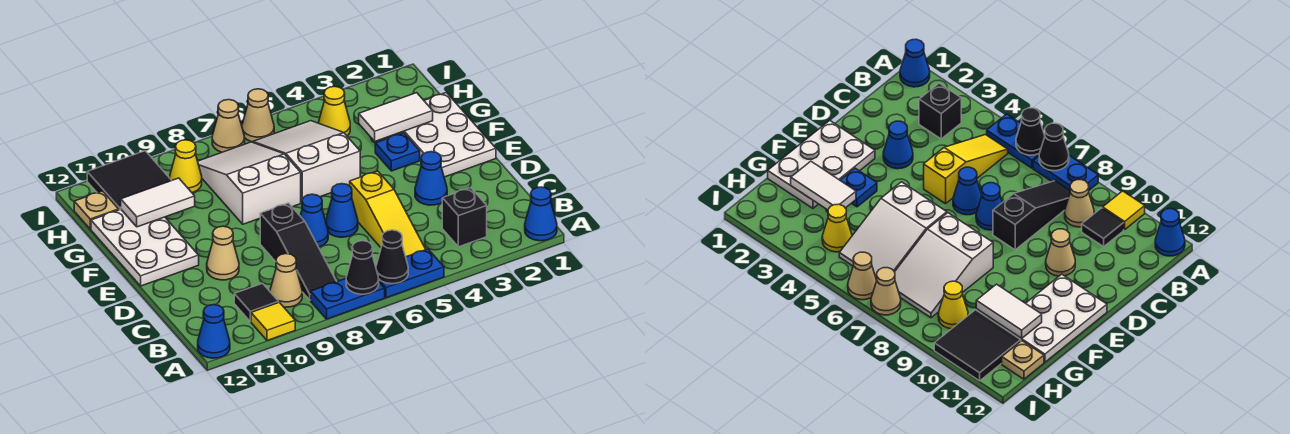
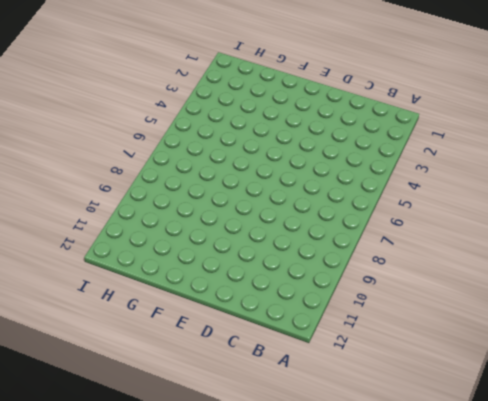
none -> blue cone A1 level 1
none -> blue plate A5:A6 level 1
none -> blue plate A7:A8 level 1

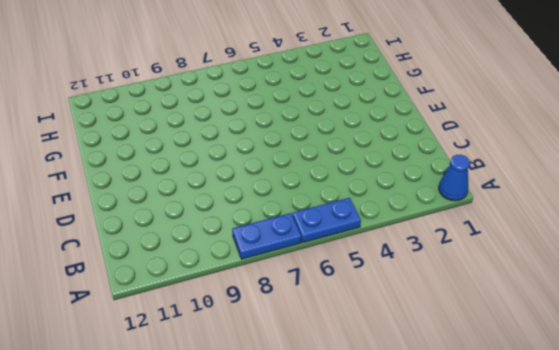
none -> yellow tile A10 level 1
none -> blue cone A12 level 1
none -> black brick B3 level 1

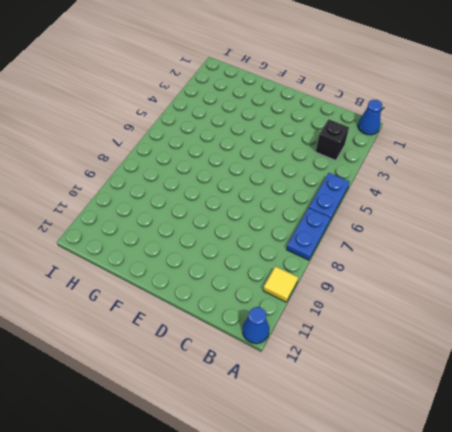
none -> yellow slope B5:D5 level 1 top D
none -> black slope B8:D8 level 1 top D
none -> tan cone B9 level 1

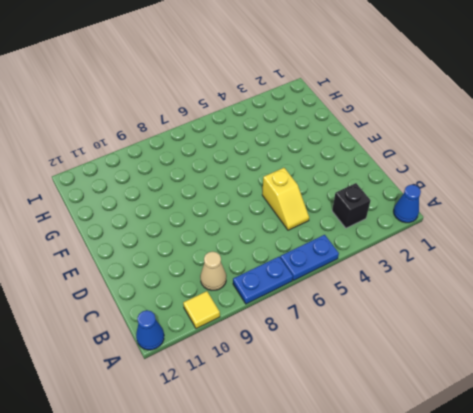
yellow slope C5:D5 level 1 top D -> yellow slope B5:D5 level 1 top D
none -> black slope B8:D8 level 1 top D
none -> black tile B10 level 1
none -> blue cone D3 level 1

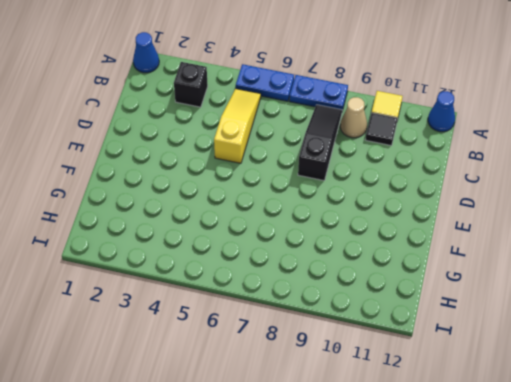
none -> blue cone D3 level 1
none -> blue cone D6 level 1
none -> blue cone D7 level 1

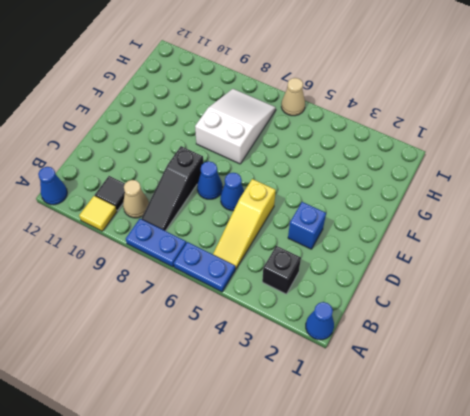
blue brick D3 level 1 -> blue cone D3 level 1
none -> tan cone D10 level 1
none -> white plate E1:G2 level 1
none -> white plate E11:G12 level 1

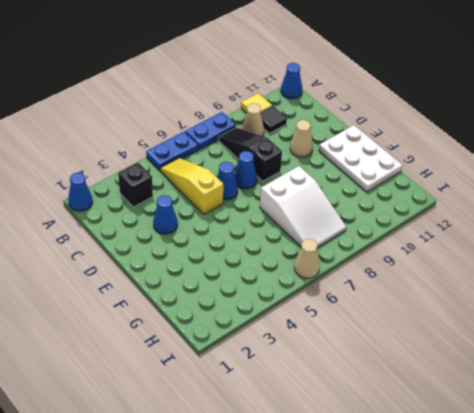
none -> white plate E1:G2 level 1
none -> blue plate F3 level 1
none -> white slope F5:H6 level 1 top F

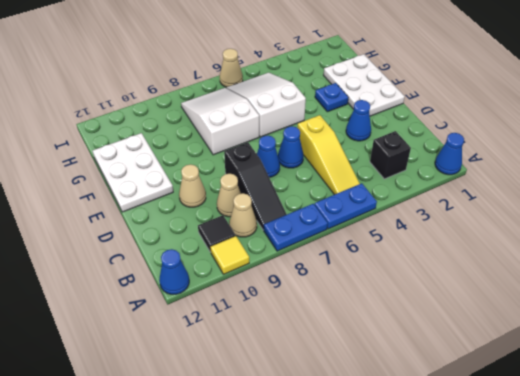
tan cone C9 level 1 -> tan cone I7 level 1
none -> yellow cone H4 level 1
none -> yellow cone H9 level 1
none -> black tile H10:I11 level 1

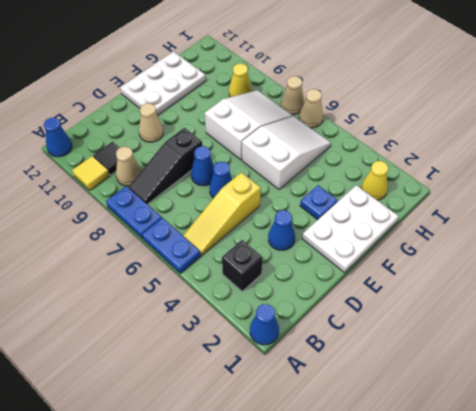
yellow cone H2 level 1 -> yellow cone H4 level 1
none -> black tile H10:I11 level 1
none -> tan plate H12 level 1
none -> black cone A6 level 2

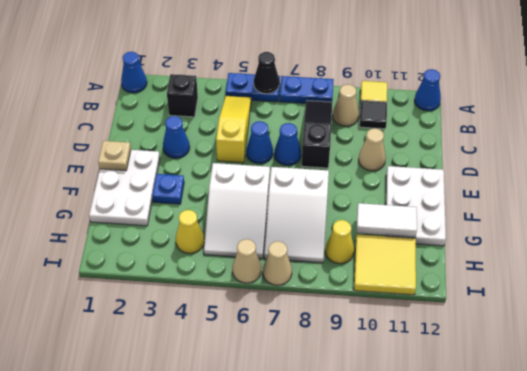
tan plate E1 level 2 -> tan plate H12 level 1
yellow tile H10:I11 level 1 -> black tile H10:I11 level 1
none -> black cone A7 level 2
none -> white tile G2:G3 level 2

